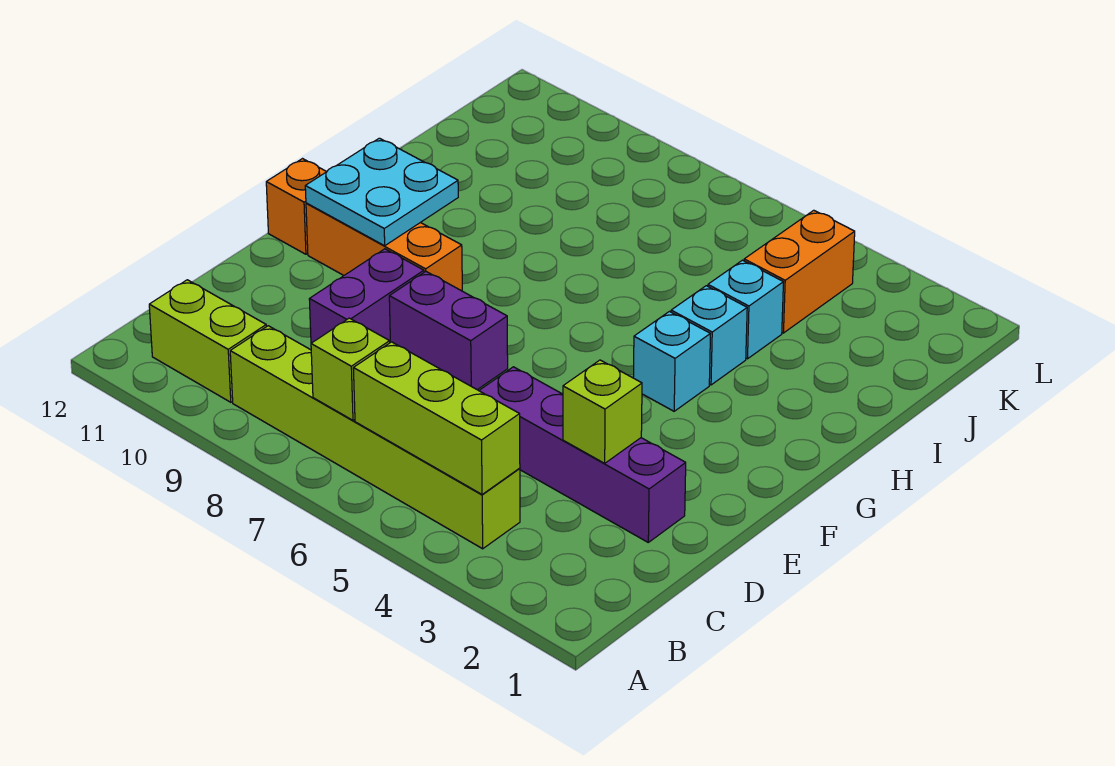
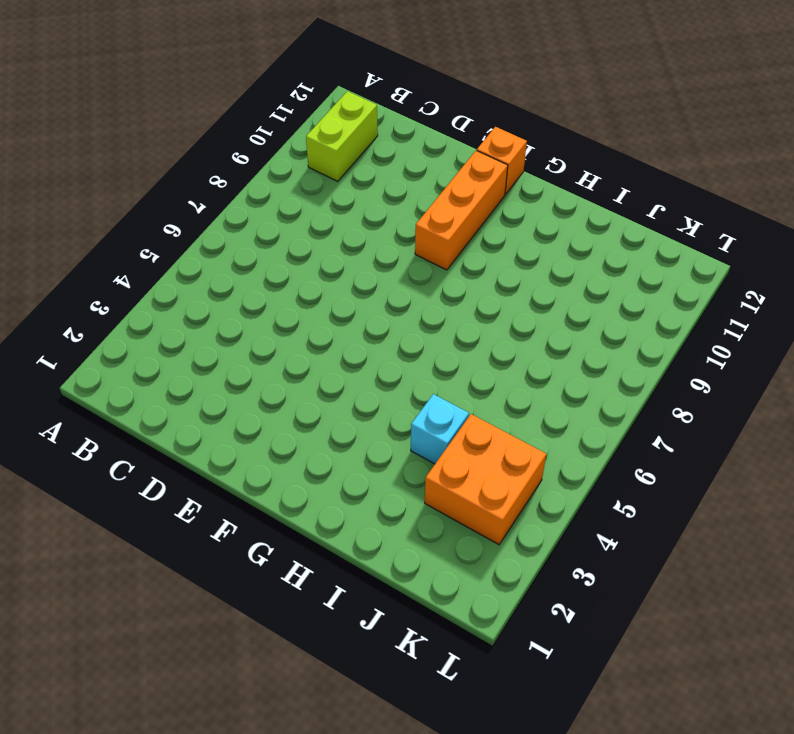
orange brick J3:K4 level 1 -> orange brick J4:K4 level 1
none -> lime brick B4:B9 level 1
none -> purple brick D2:D5 level 1
none -> purple brick D9:E9 level 1

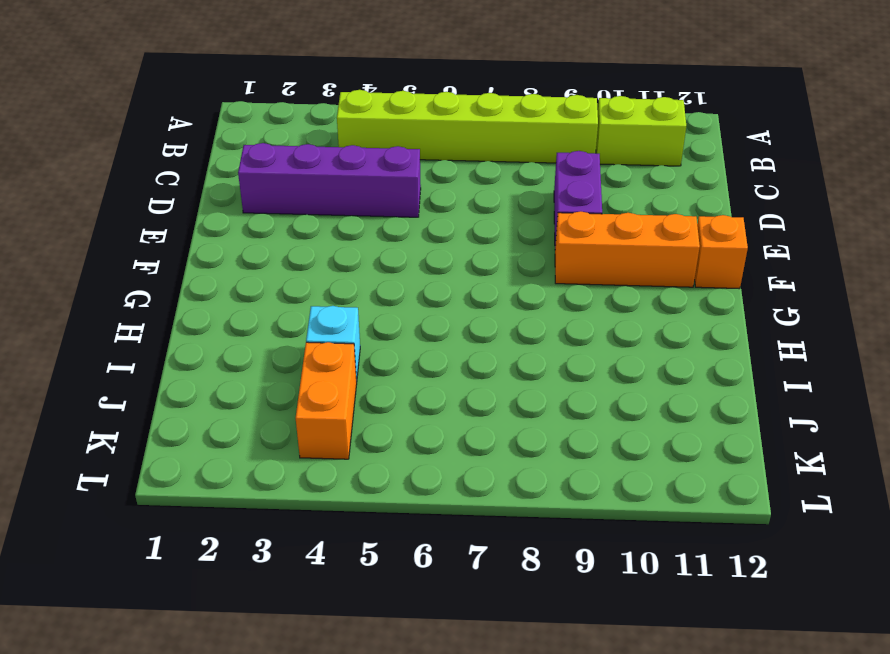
none -> purple brick E7:E8 level 1
none -> cyan brick G4 level 1
none -> cyan brick H4 level 1

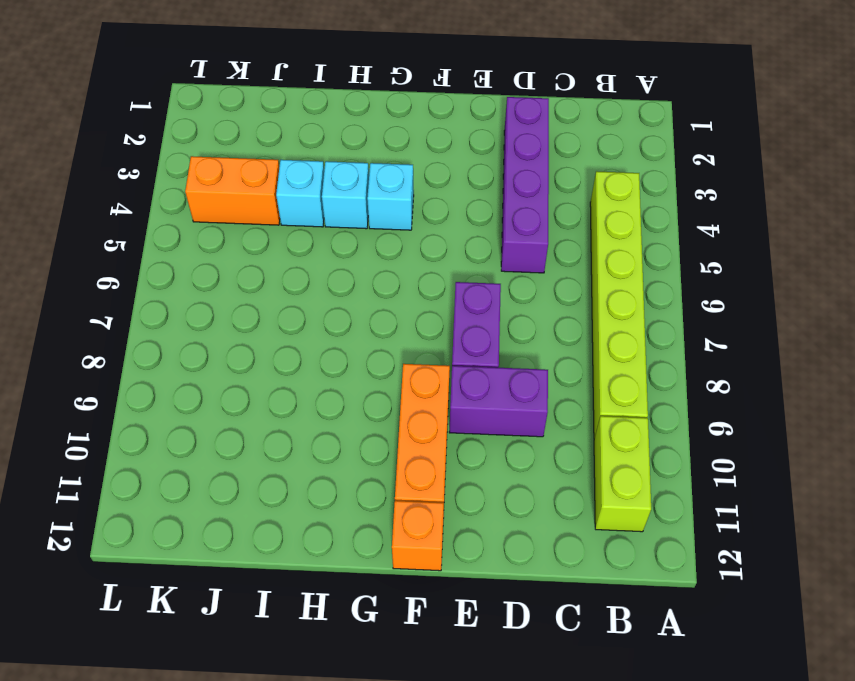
none -> lime brick B4:B6 level 2
none -> lime brick B7 level 2
none -> lime brick D3 level 2

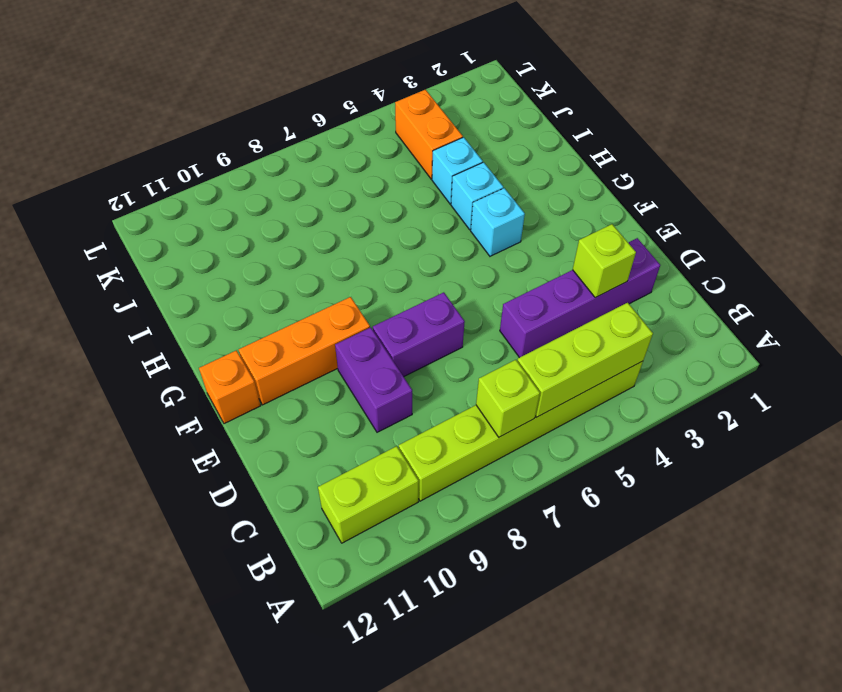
none -> cyan plate F10:G11 level 2

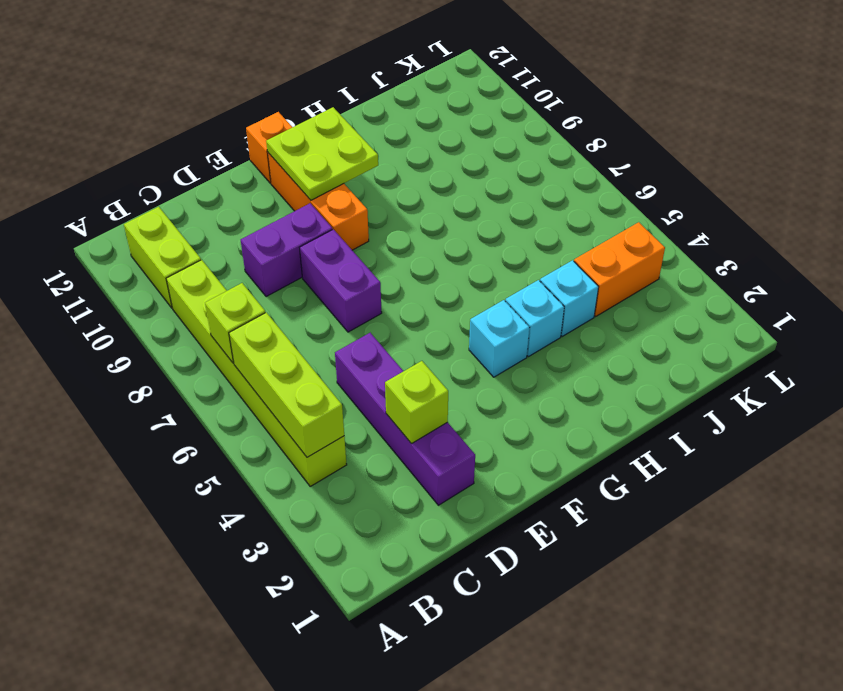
lime plate F10:G11 level 2 -> cyan plate F10:G11 level 2

